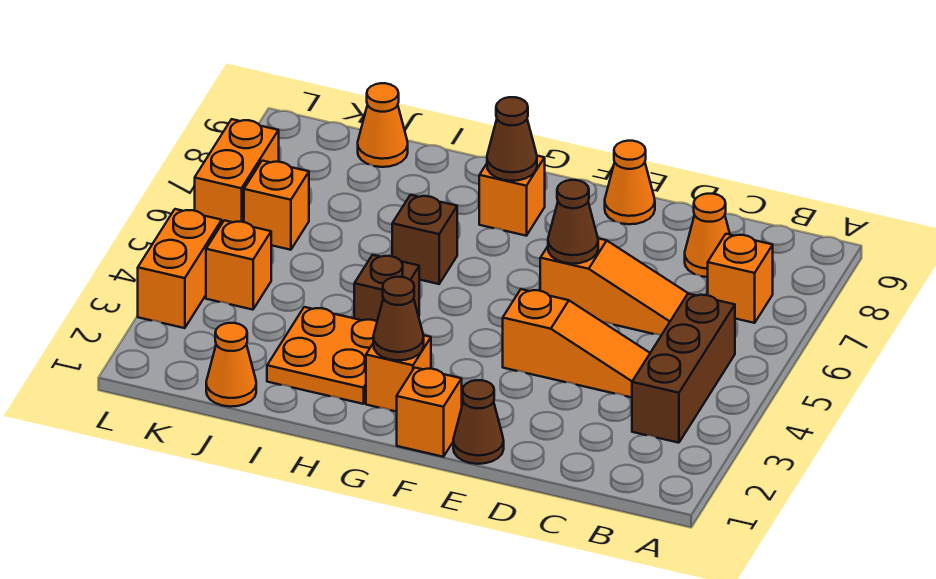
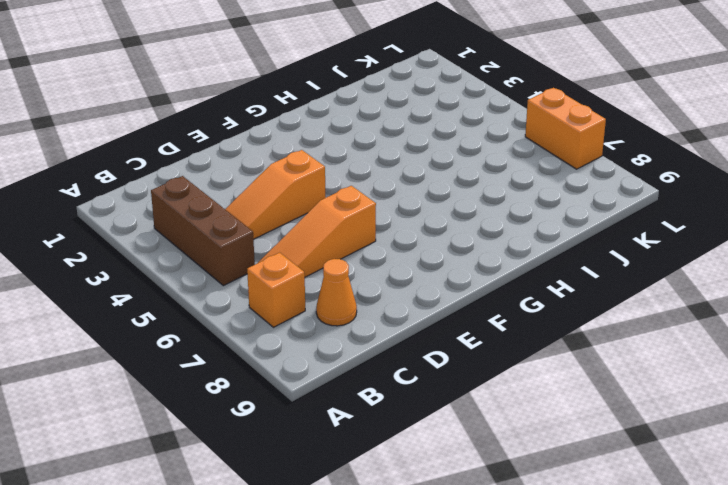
none -> brown cone E1 level 1
none -> orange cone E9 level 1
none -> orange brick F1 level 1

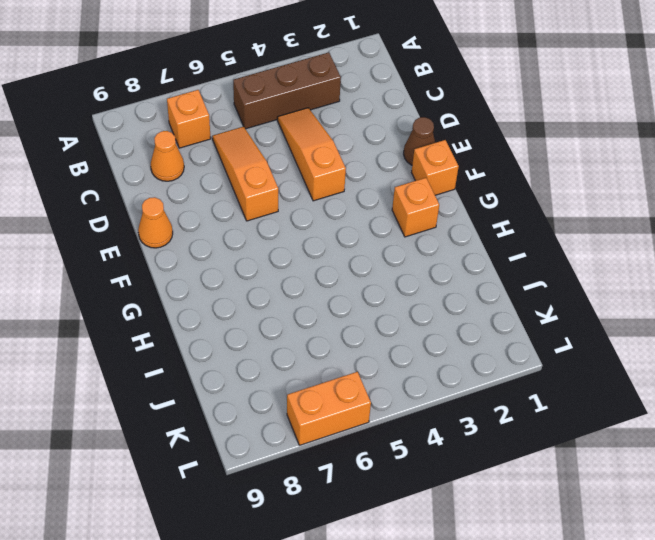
none -> orange brick G8 level 1
none -> orange plate H2:I3 level 1
none -> brown brick H4 level 1

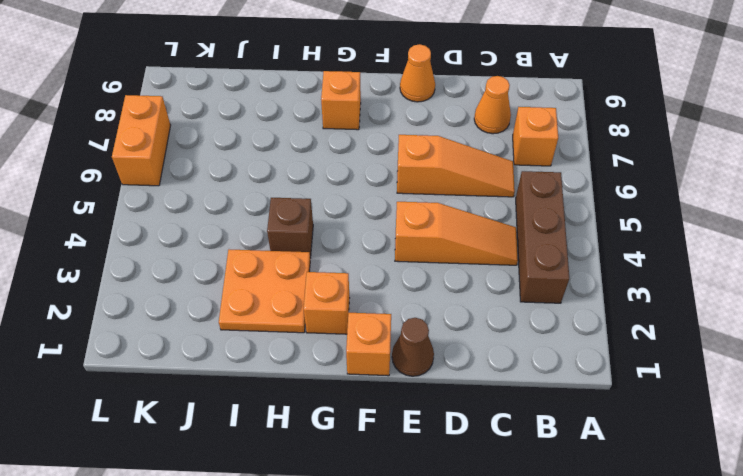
none -> brown brick H6 level 1
none -> orange cone J1 level 1
none -> orange cone J9 level 1

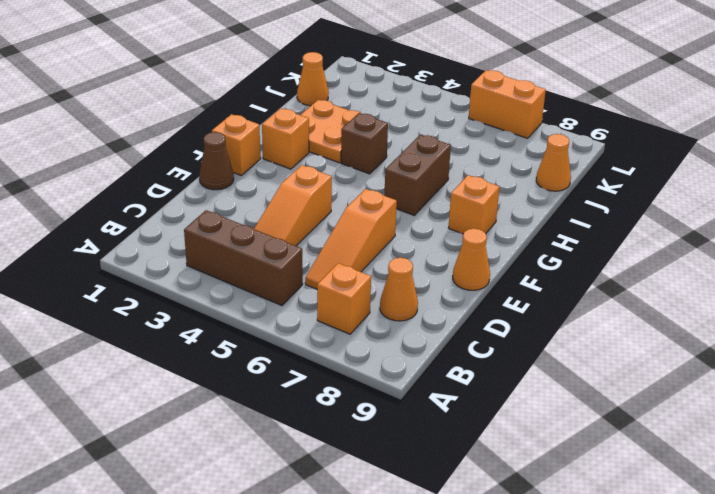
brown brick G6:H6 level 1 -> brown brick H6 level 1
none -> orange brick K4 level 1
none -> orange brick K6 level 1
none -> orange brick L3:L4 level 1

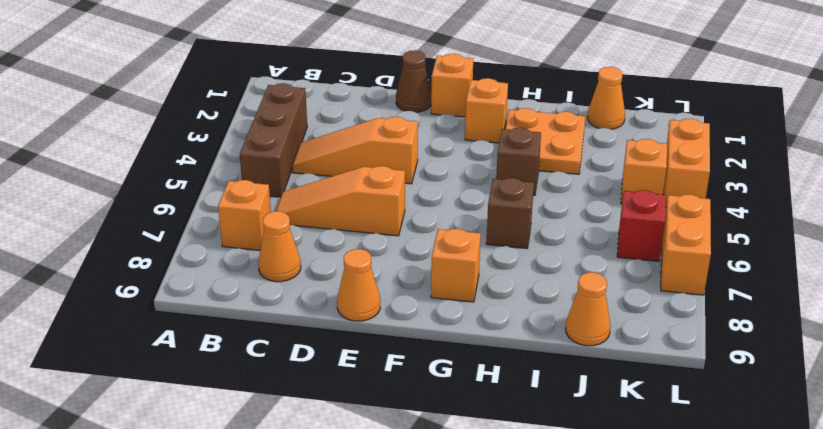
red brick K6 level 1 -> orange brick K6 level 1
none -> brown cone E6 level 2
none -> brown cone G2 level 2
none -> brown cone G8 level 2

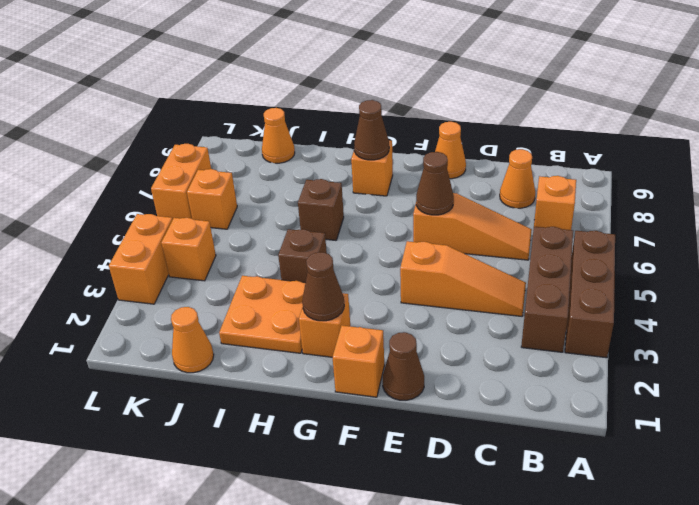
brown brick A3:A5 level 1 -> none

